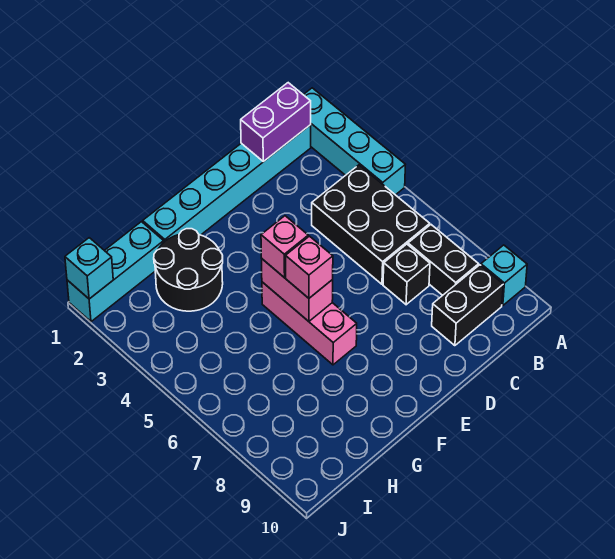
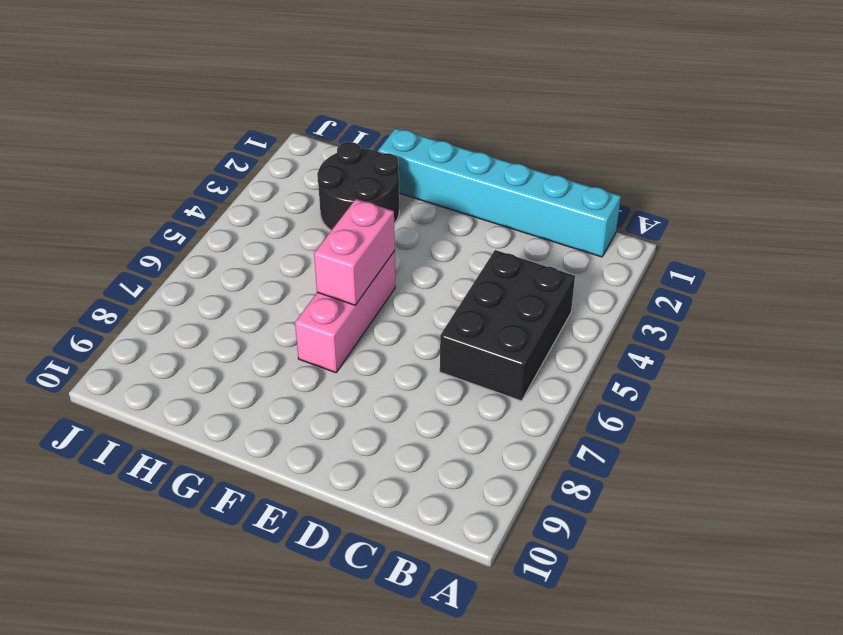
none -> cyan brick A1:A4 level 1
none -> cyan brick A9 level 1
none -> black brick B7:B8 level 1

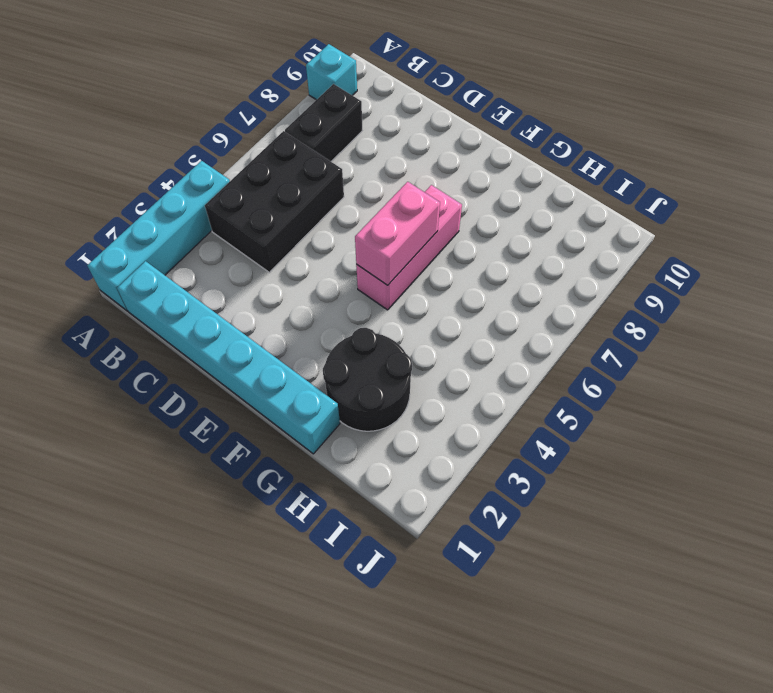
none -> black brick B9:C9 level 1
none -> black brick C7 level 1
none -> cyan brick H1:J1 level 1

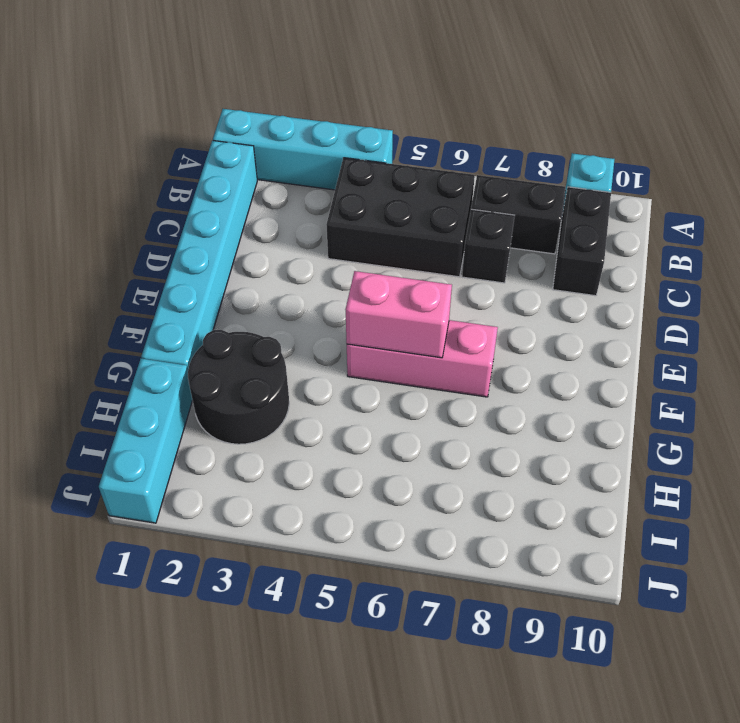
none -> purple brick B1:C1 level 2
none -> cyan brick J1 level 2
none -> pink brick F5 level 3

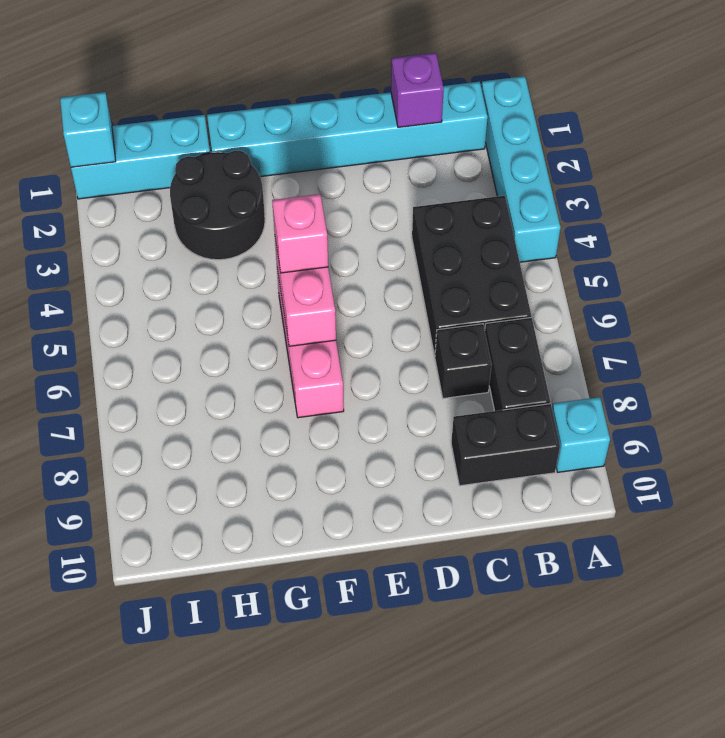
purple brick C1 level 2 -> purple brick B1:C1 level 2
none -> pink brick F6 level 3

